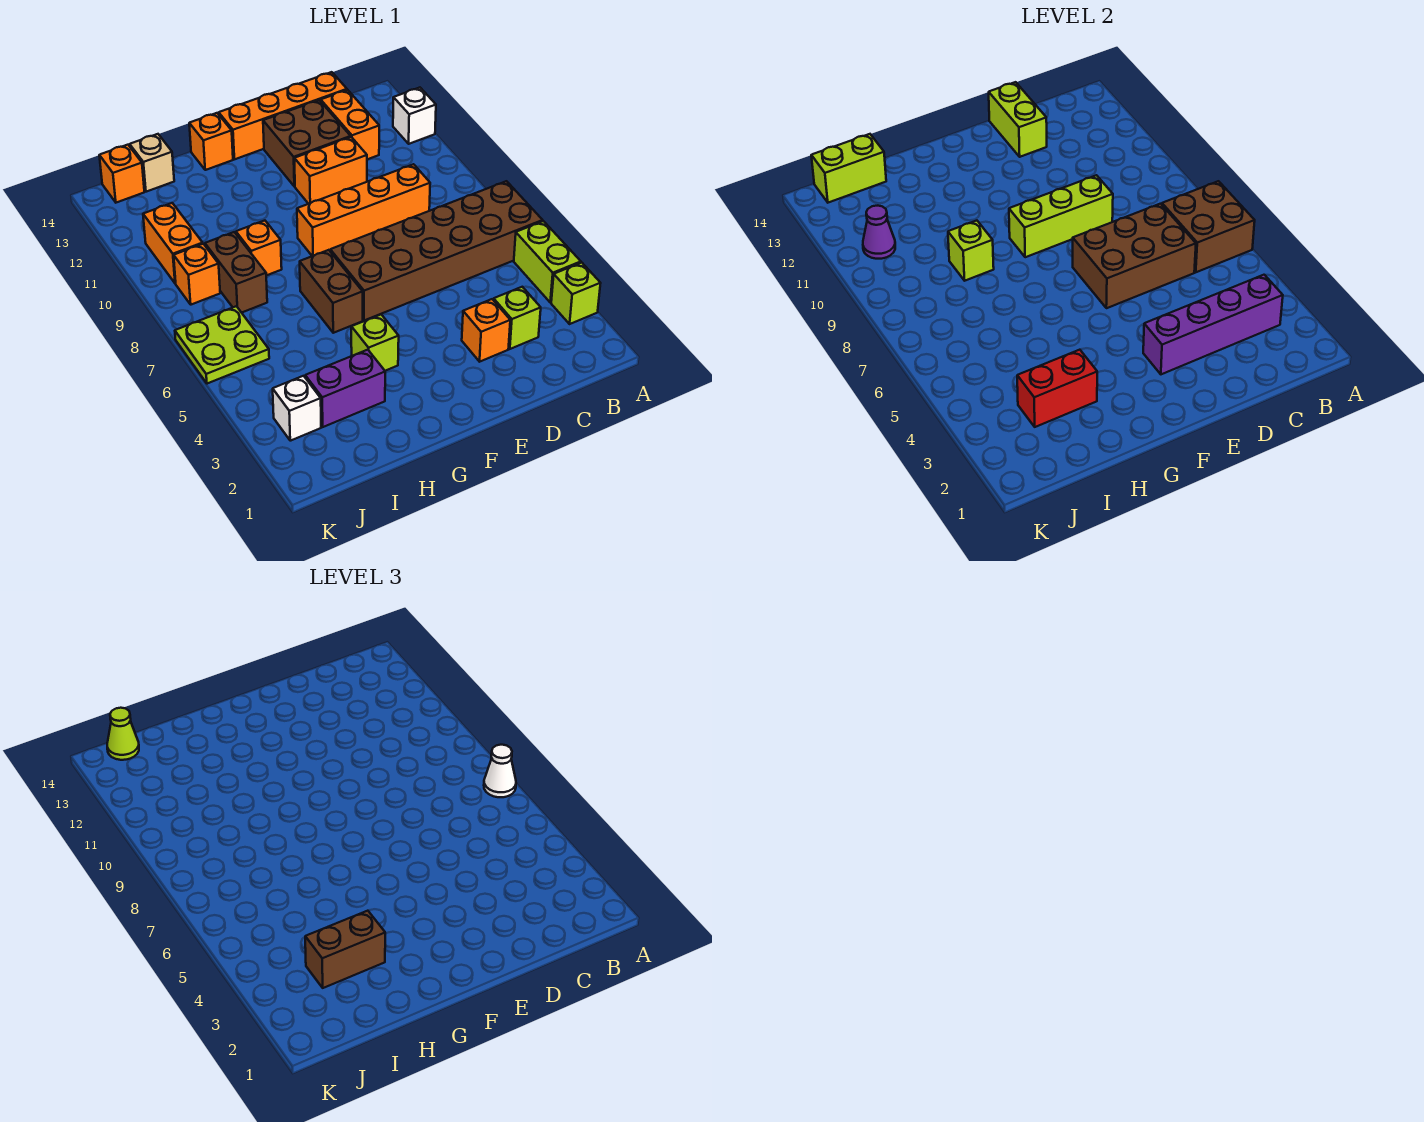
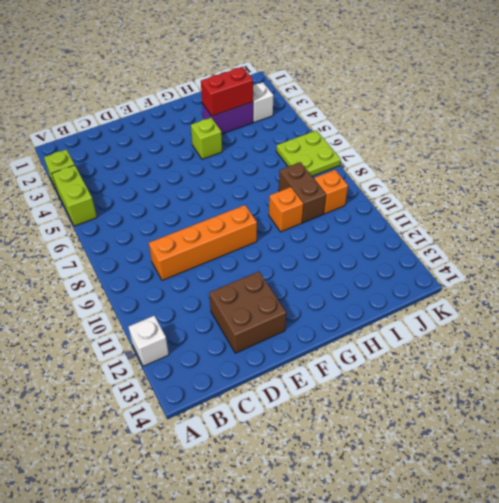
none -> brown brick A6:F7 level 1
none -> lime brick C3 level 1
none -> orange brick C12:C13 level 1
none -> orange brick C14:F14 level 1

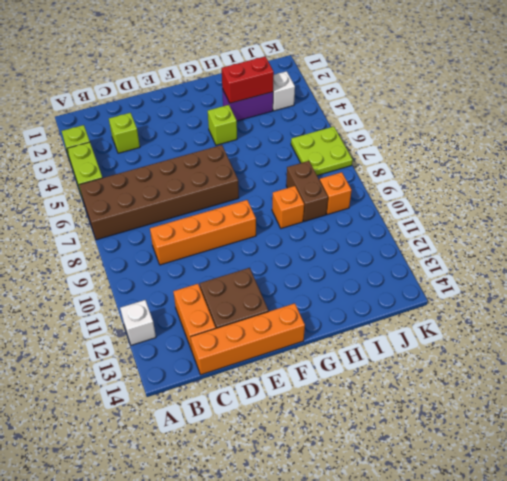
none -> orange brick D3 level 1
none -> orange brick D11:E11 level 1
none -> brown brick G6:G7 level 1
none -> orange brick G14 level 1

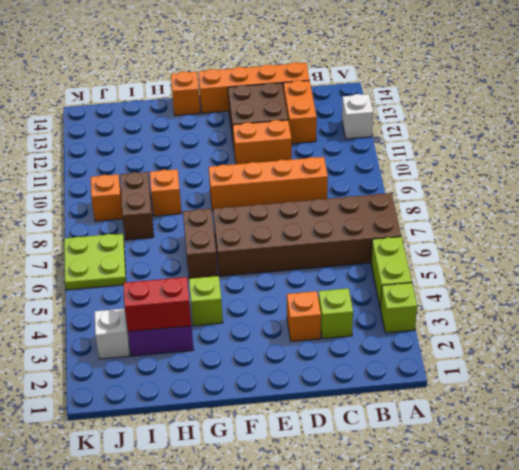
none -> tan brick I14 level 1
none -> orange brick J10:J11 level 1
none -> orange brick J14 level 1
none -> brown brick A6:B7 level 2

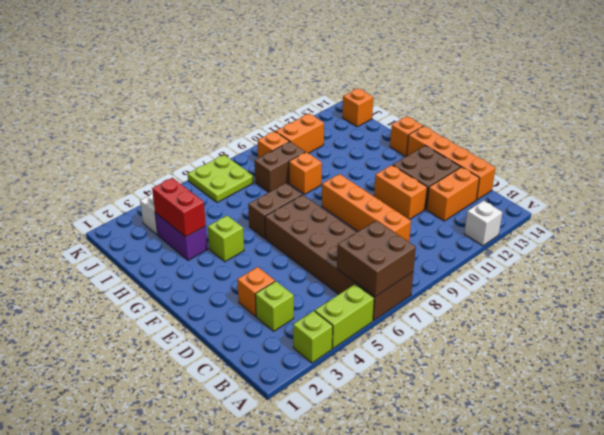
none -> tan brick I14 level 1
none -> purple brick B3:E3 level 2
none -> brown brick C6:E7 level 2
none -> lime brick D9:F9 level 2

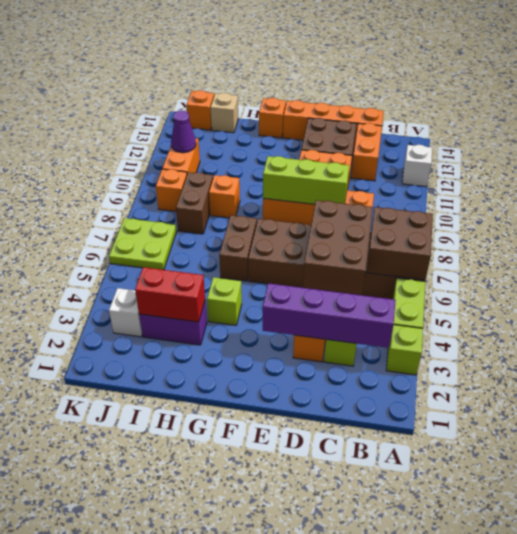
brown brick C5:D7 level 2 -> brown brick C6:E7 level 2
none -> lime brick D13:D14 level 2
none -> lime brick H9 level 2
none -> lime brick I14:J14 level 2
none -> white cone A7 level 3

